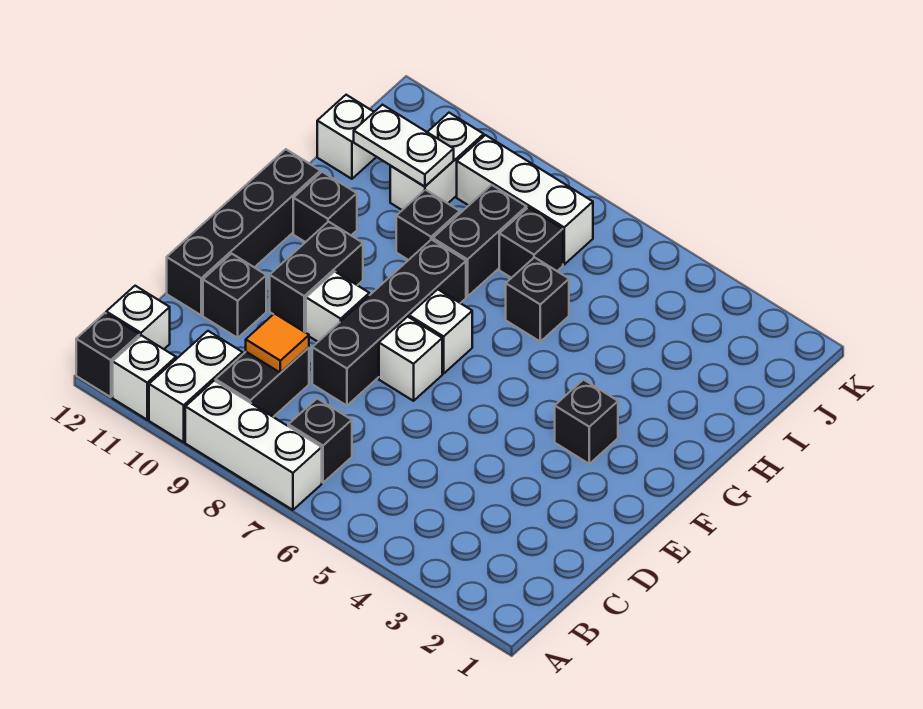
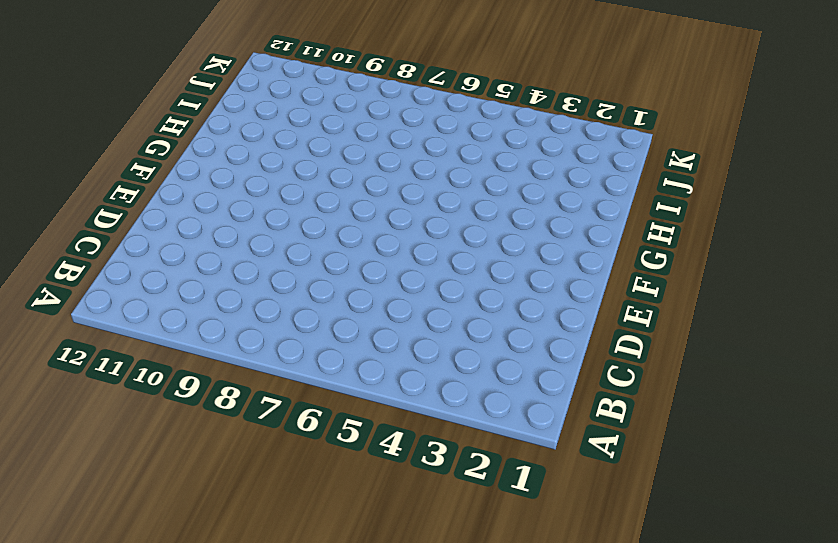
none -> white brick A7:A9 level 1
none -> white brick A10:B10 level 1
none -> white brick A11 level 1

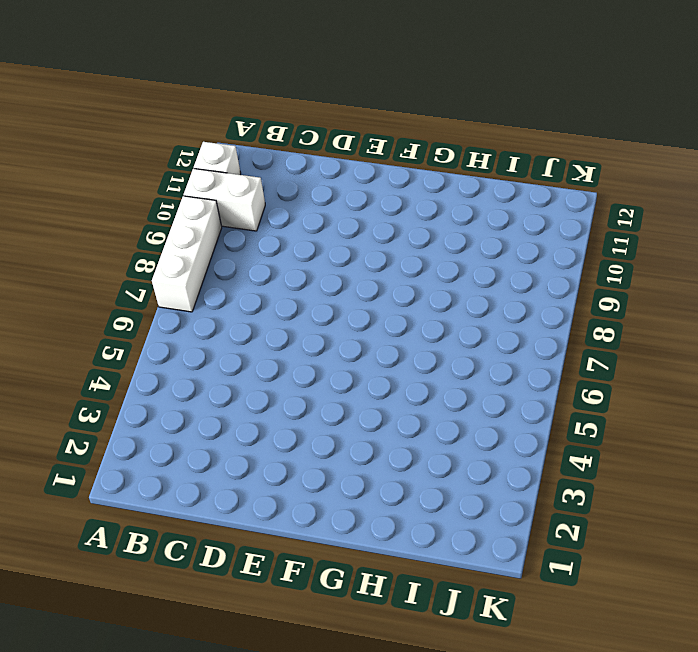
none -> black brick A12 level 1
none -> black brick B7 level 1
none -> black brick B9:C9 level 1

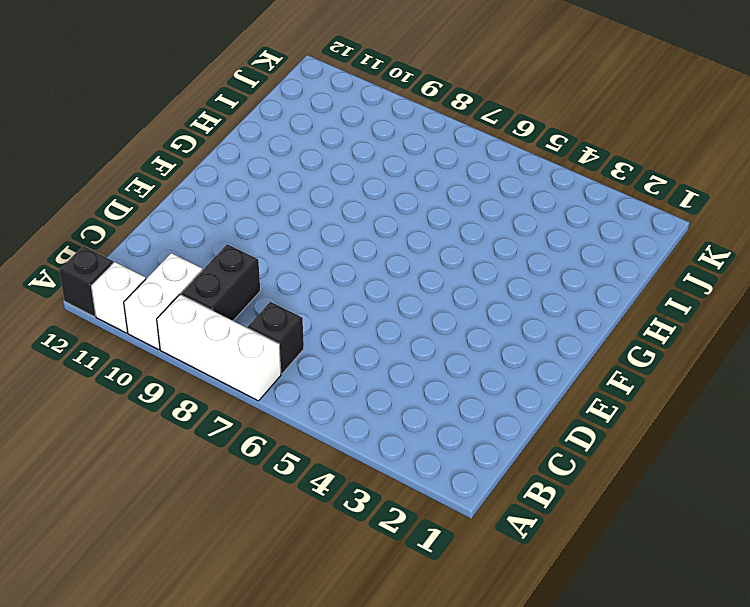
none -> white brick B12 level 1
none -> black brick D8:G8 level 1
none -> black brick D11 level 1

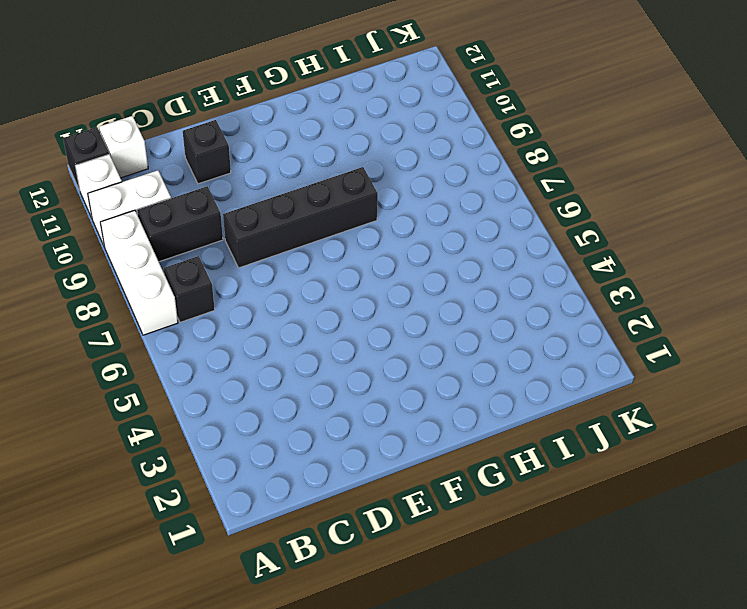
none -> black brick D12:G12 level 1
none -> white brick E7 level 1
none -> white brick E9 level 1

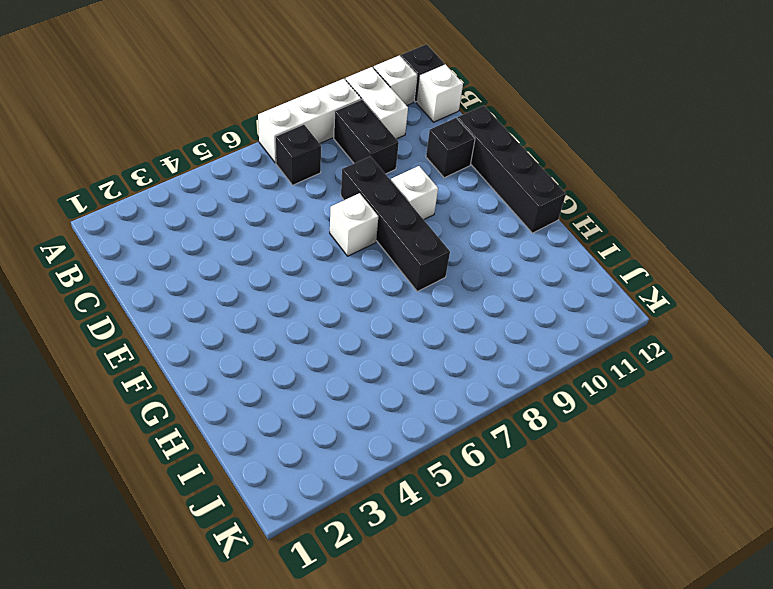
none -> black brick E10:F10 level 1
none -> black brick F3 level 1
none -> white brick F7 level 1

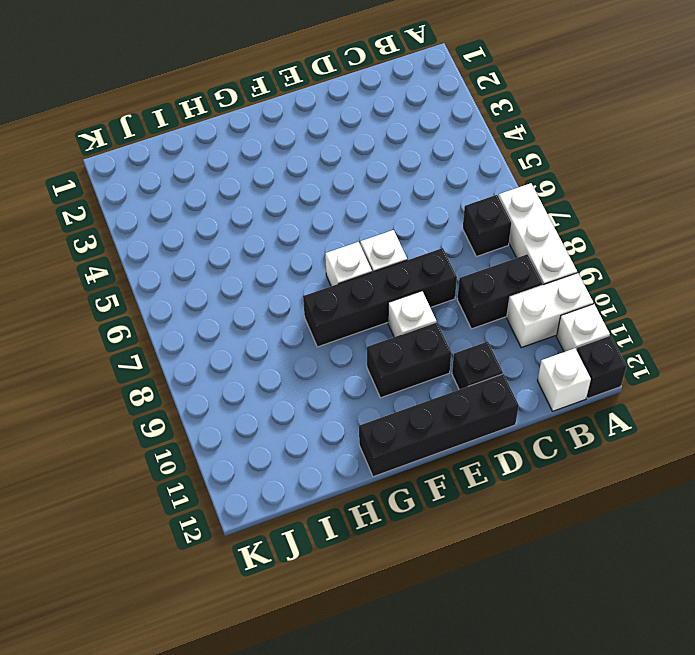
none -> black brick F3 level 1
none -> black brick G11 level 1
none -> black brick H6 level 1

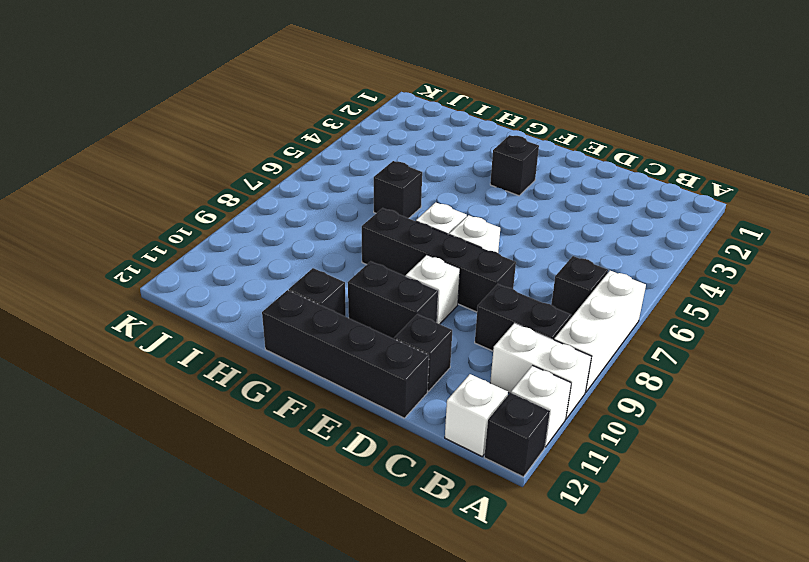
none -> black brick H8:I8 level 1
none -> black brick H9 level 1
none -> black brick I7 level 1

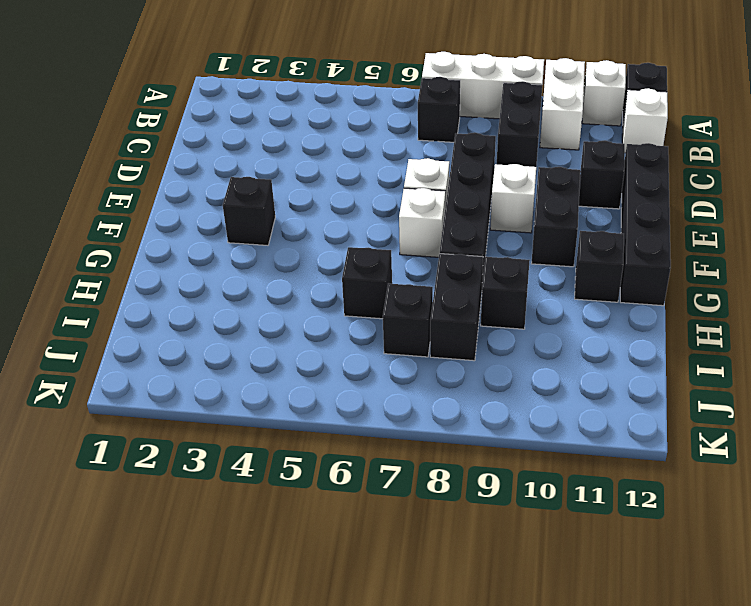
none -> white brick I10:J10 level 1
none -> white brick I12 level 1
none -> white brick J7:J9 level 1

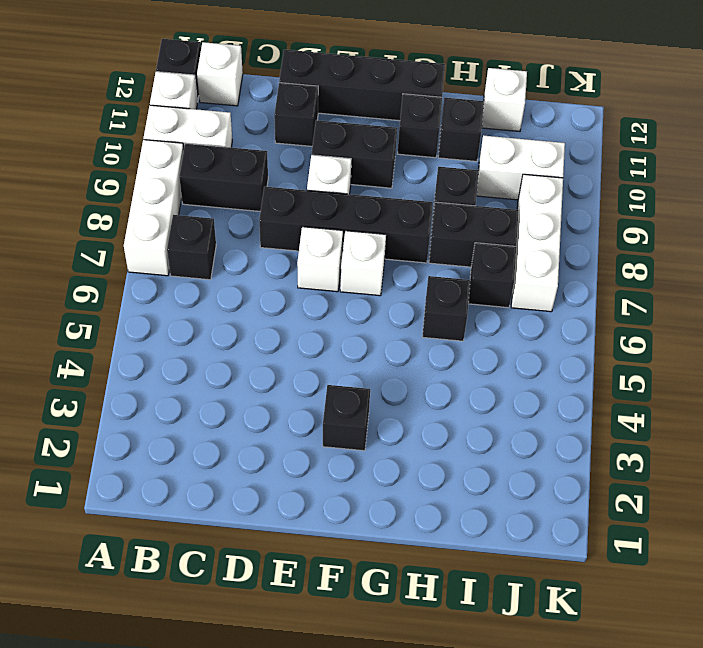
black brick H11 level 1 -> none
none -> orange tile C9 level 2
none -> white plate I10:I11 level 2

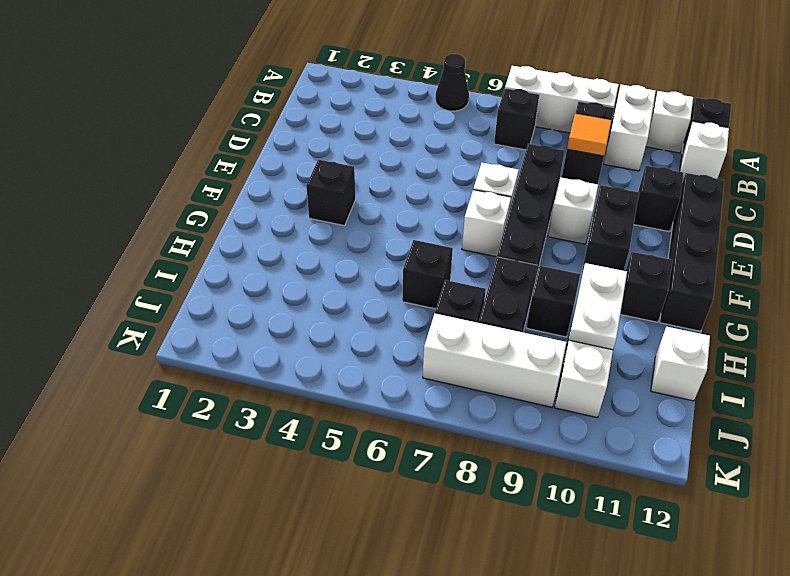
black cone A5 level 1 -> none
white plate H10:I10 level 2 -> white plate I10:I11 level 2

